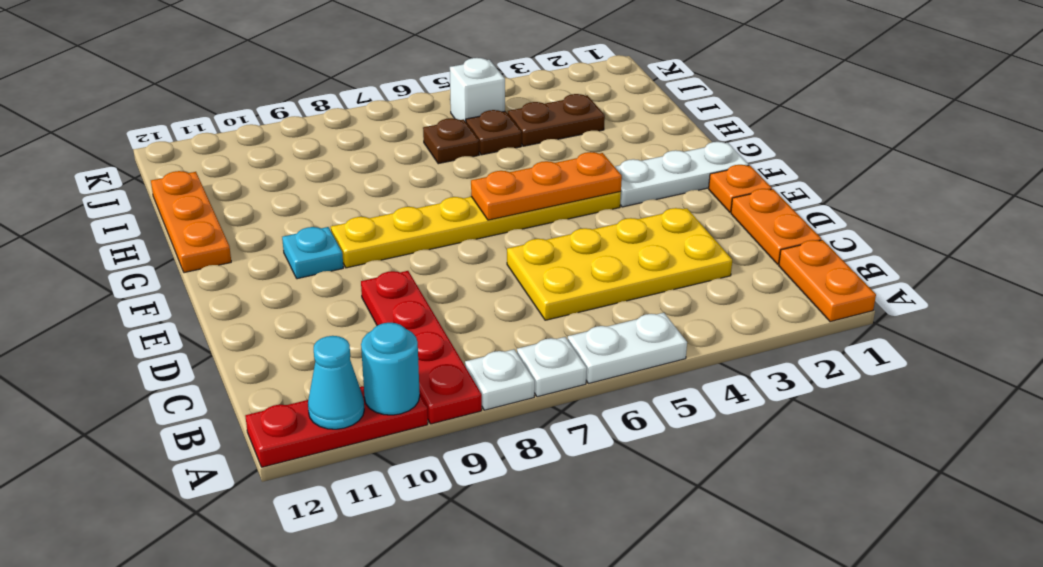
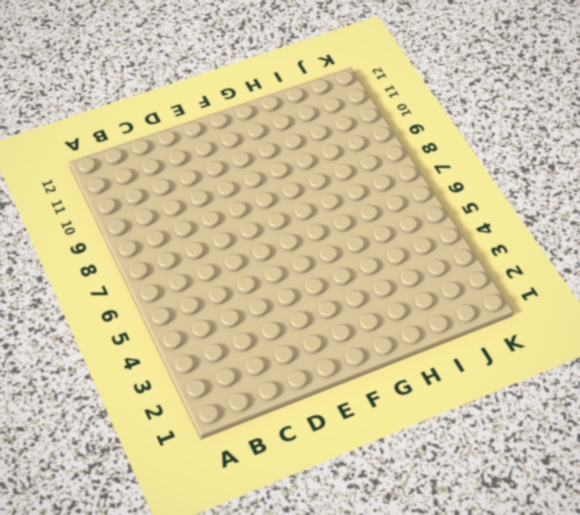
none -> orange plate A1:B1 level 1
none -> white plate A5:A6 level 1
none -> white plate A7 level 1

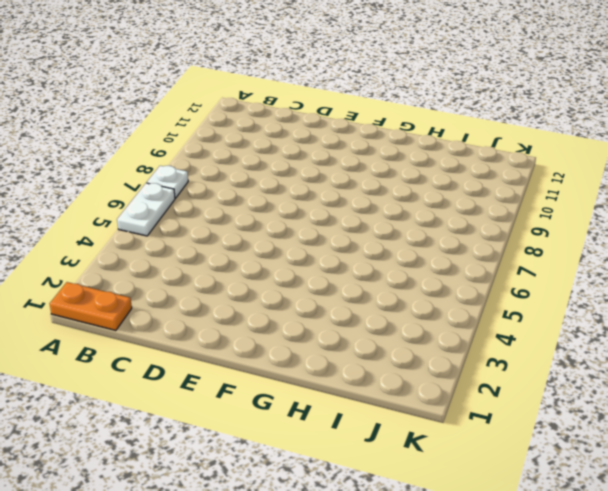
none -> white plate A8 level 1
none -> red plate A9:D9 level 1
none -> red plate A10:A12 level 1

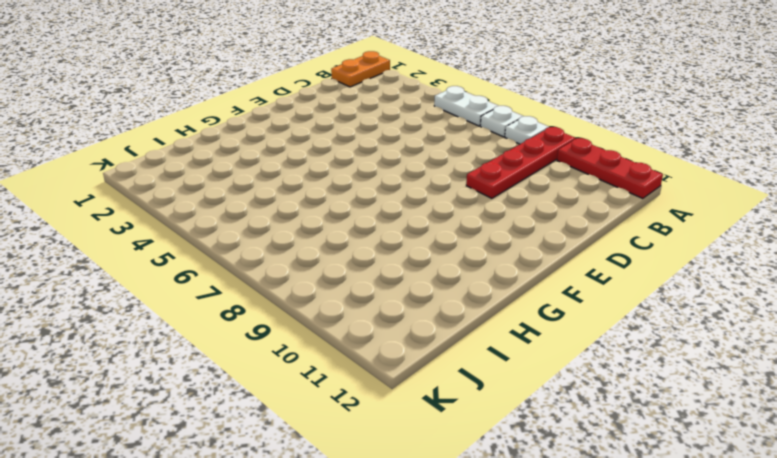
none -> orange plate C1:D1 level 1
none -> yellow plate C3:D6 level 1
none -> orange plate E1 level 1

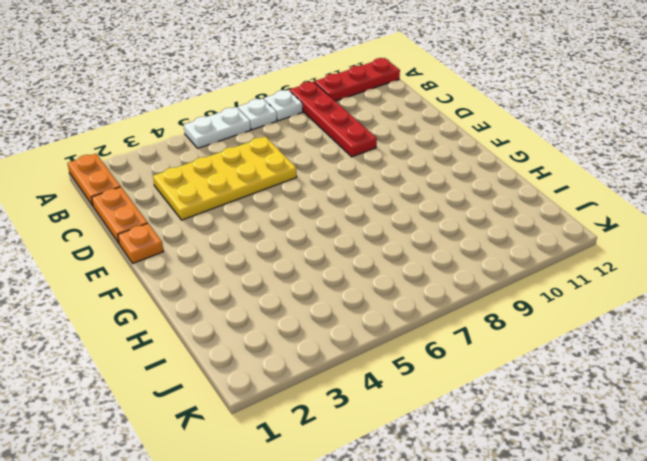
none -> white plate F1:F3 level 1
none -> yellow plate F4:F9 level 1
none -> cyan plate F10 level 1

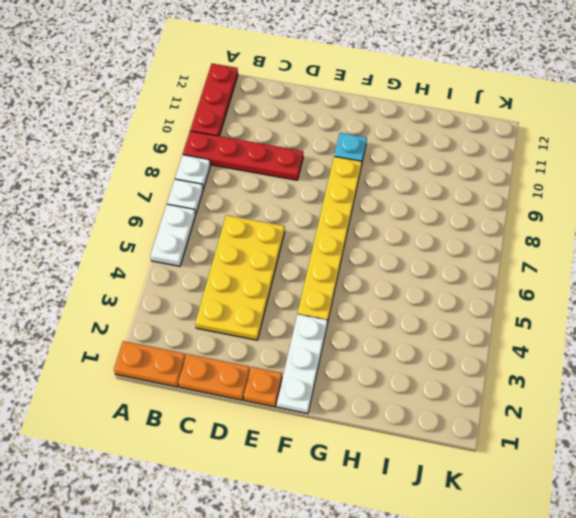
none -> orange plate G12:I12 level 1
none -> brown plate I3:I4 level 1
none -> brown plate I5 level 1

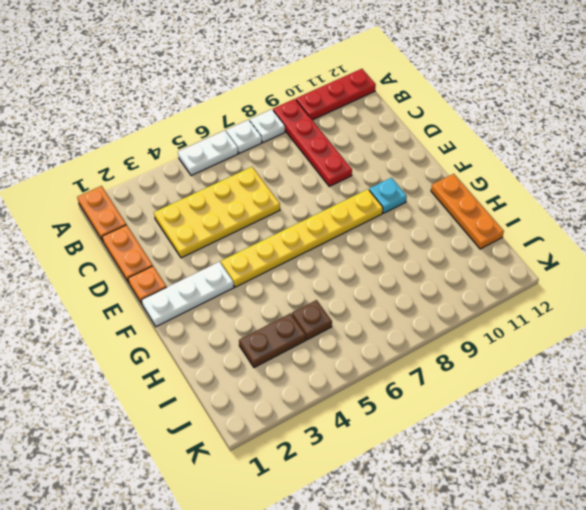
none -> brown plate I6 level 1
none -> white brick J5 level 1
none -> cyan round brick A10 level 2

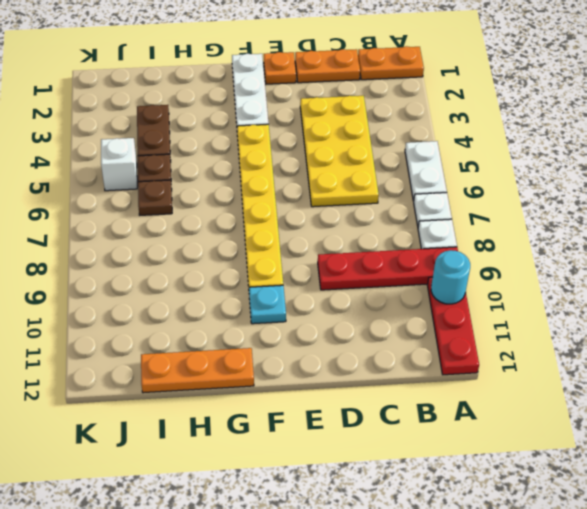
none -> cyan cone A11 level 2
none -> orange plate F4:F6 level 2

